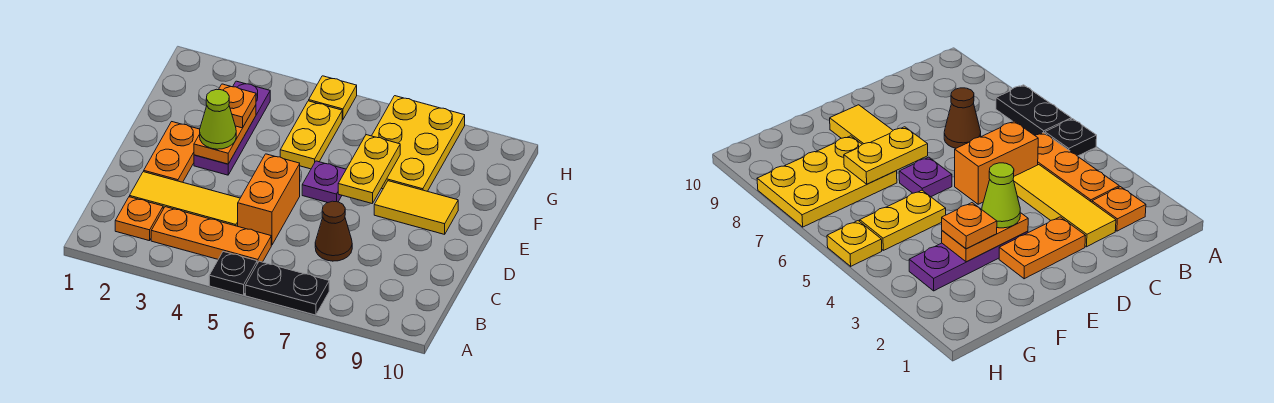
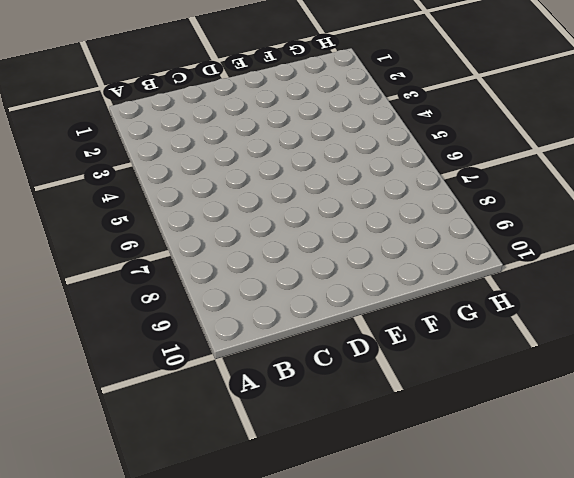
none -> black plate A5 level 1
none -> black plate A6:A7 level 1
none -> orange plate B2 level 1

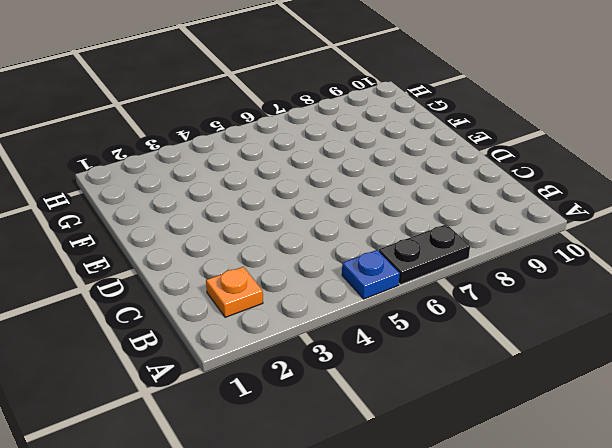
blue plate A5 level 1 -> black plate A5 level 1
none -> orange plate B3:B5 level 1
none -> yellow tile C2:C4 level 1
none -> orange brick C5:D5 level 1

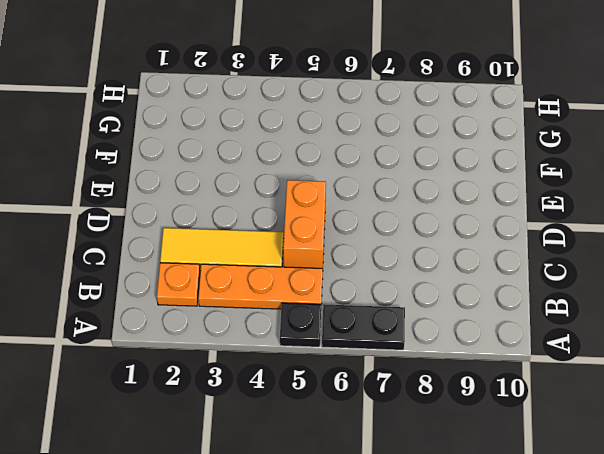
none -> brown cone C7 level 1
none -> orange plate D2:E2 level 1
none -> purple plate E3:G3 level 1

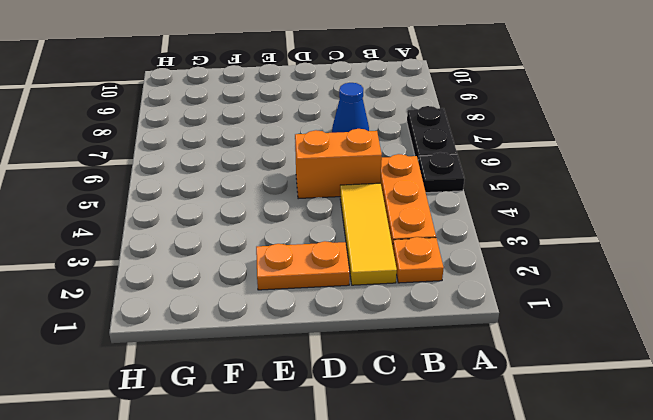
blue cone C7 level 1 -> brown cone C7 level 1
none -> purple plate E3:G3 level 1
none -> purple plate E6 level 1
none -> yellow tile E8:E9 level 1

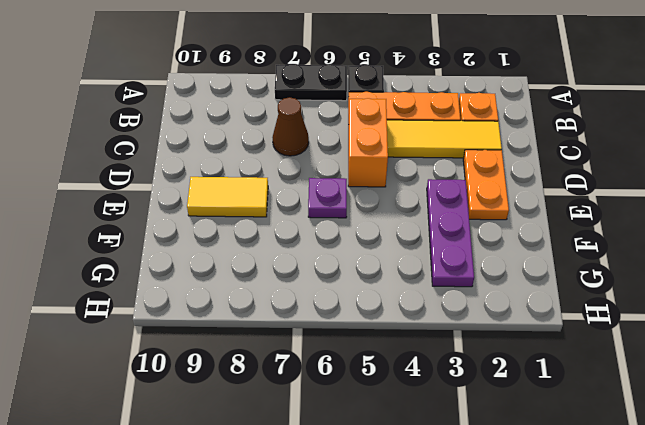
none -> yellow plate F5:G5 level 1
none -> yellow plate F7:H8 level 1
none -> yellow plate H5 level 1

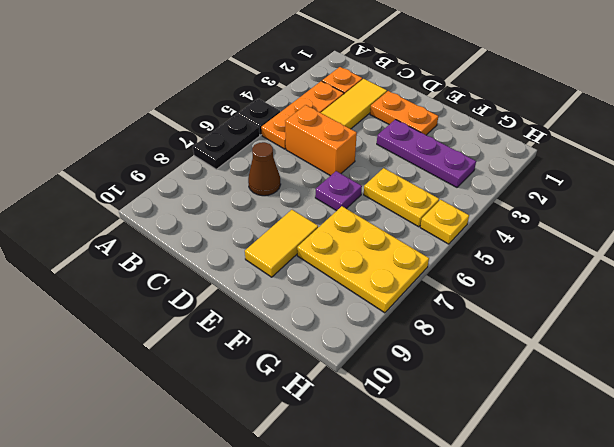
none -> orange plate E3:F3 level 2
none -> yellow plate E7:F7 level 2
none -> lime cone E3 level 3

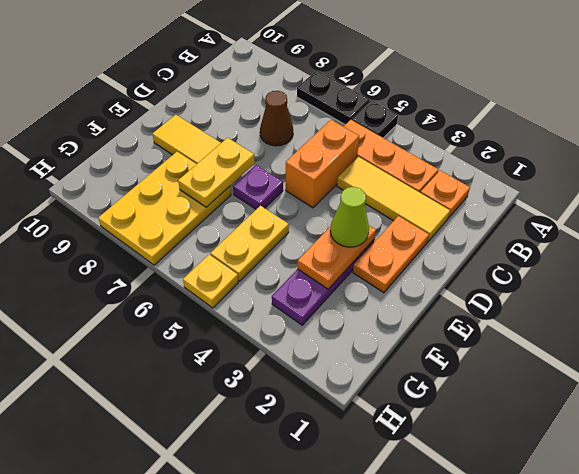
none -> orange plate F3 level 3

